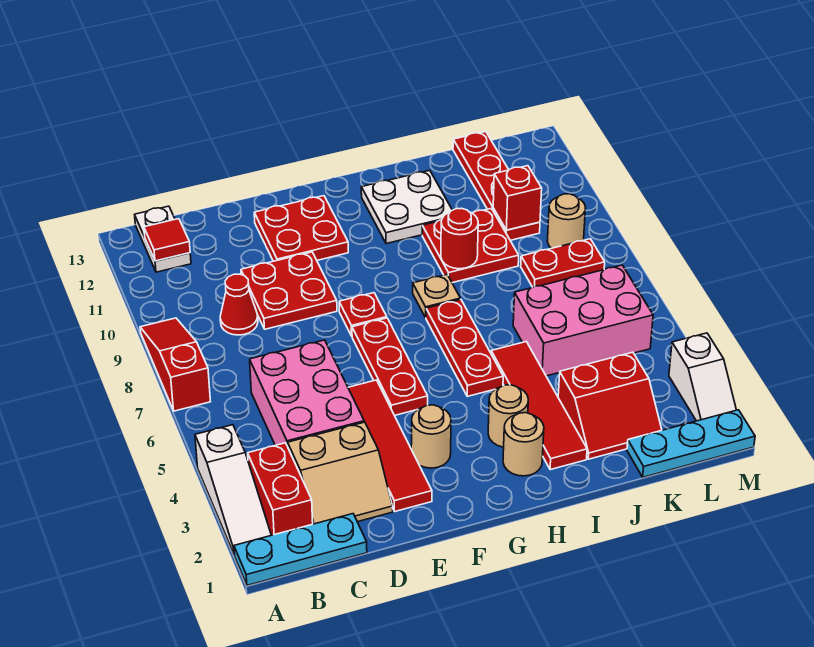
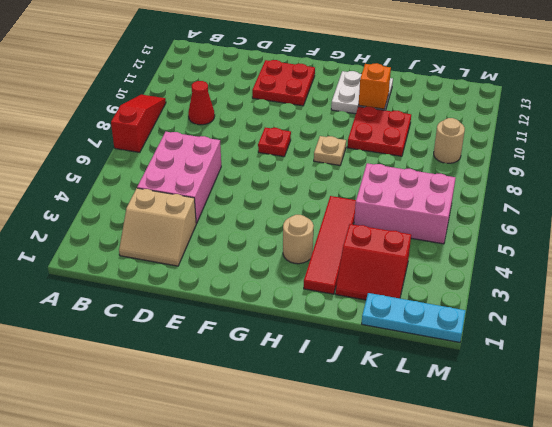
orange brick I11 level 2 -> none
none -> cyan plate A1:C1 level 1
none -> white slope A2:A4 level 1 top 4
none -> red brick B2:B3 level 1
none -> white plate B12:B13 level 1

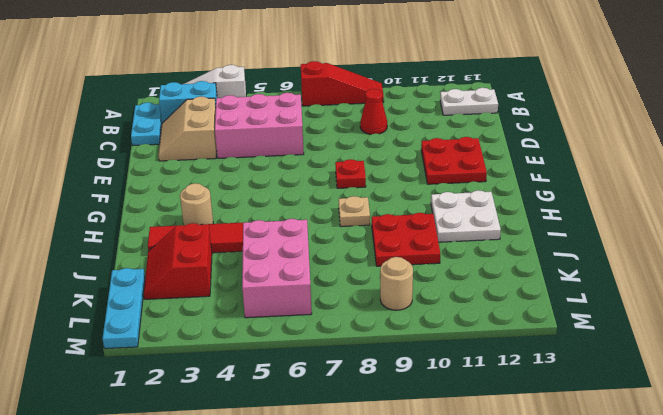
cyan plate B1:C1 level 1 -> cyan plate A1:C1 level 1
cyan brick B2:B3 level 1 -> red brick B2:B3 level 1
none -> red plate D9:E10 level 1
none -> red tile E2:E5 level 1
none -> tan round brick F3 level 1
none -> red plate F5:F7 level 1

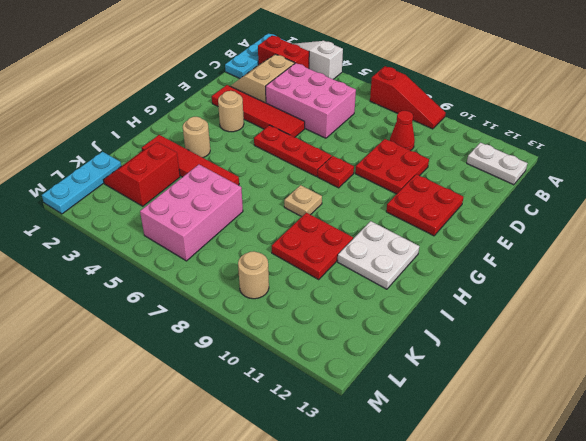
none -> tan round brick H2 level 1
none -> red plate H5:H7 level 1
none -> red plate K8:L8 level 1
none -> red plate K10:K13 level 1

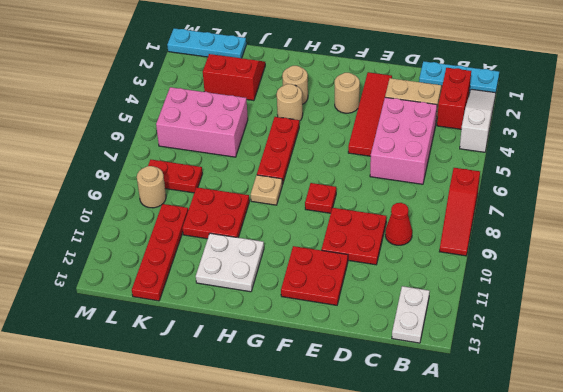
tan round brick H4 level 1 -> tan round brick H2 level 1
none -> red plate F5:F7 level 1
none -> red tile I2:I5 level 1
none -> white slope M2:M3 level 1 top 3
none -> red tile B12 level 2

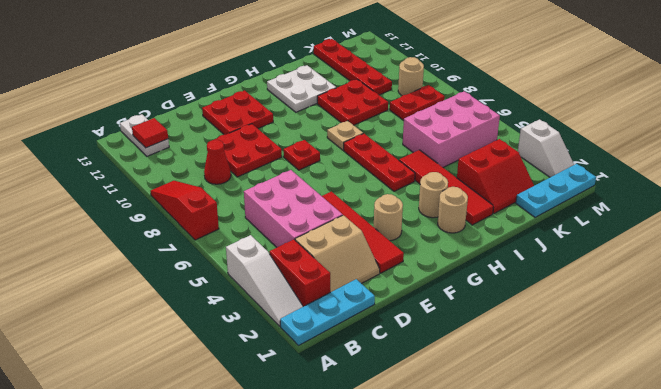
none -> red plate F5:F7 level 1
none -> red round brick I9 level 2
none -> red brick K10 level 2

